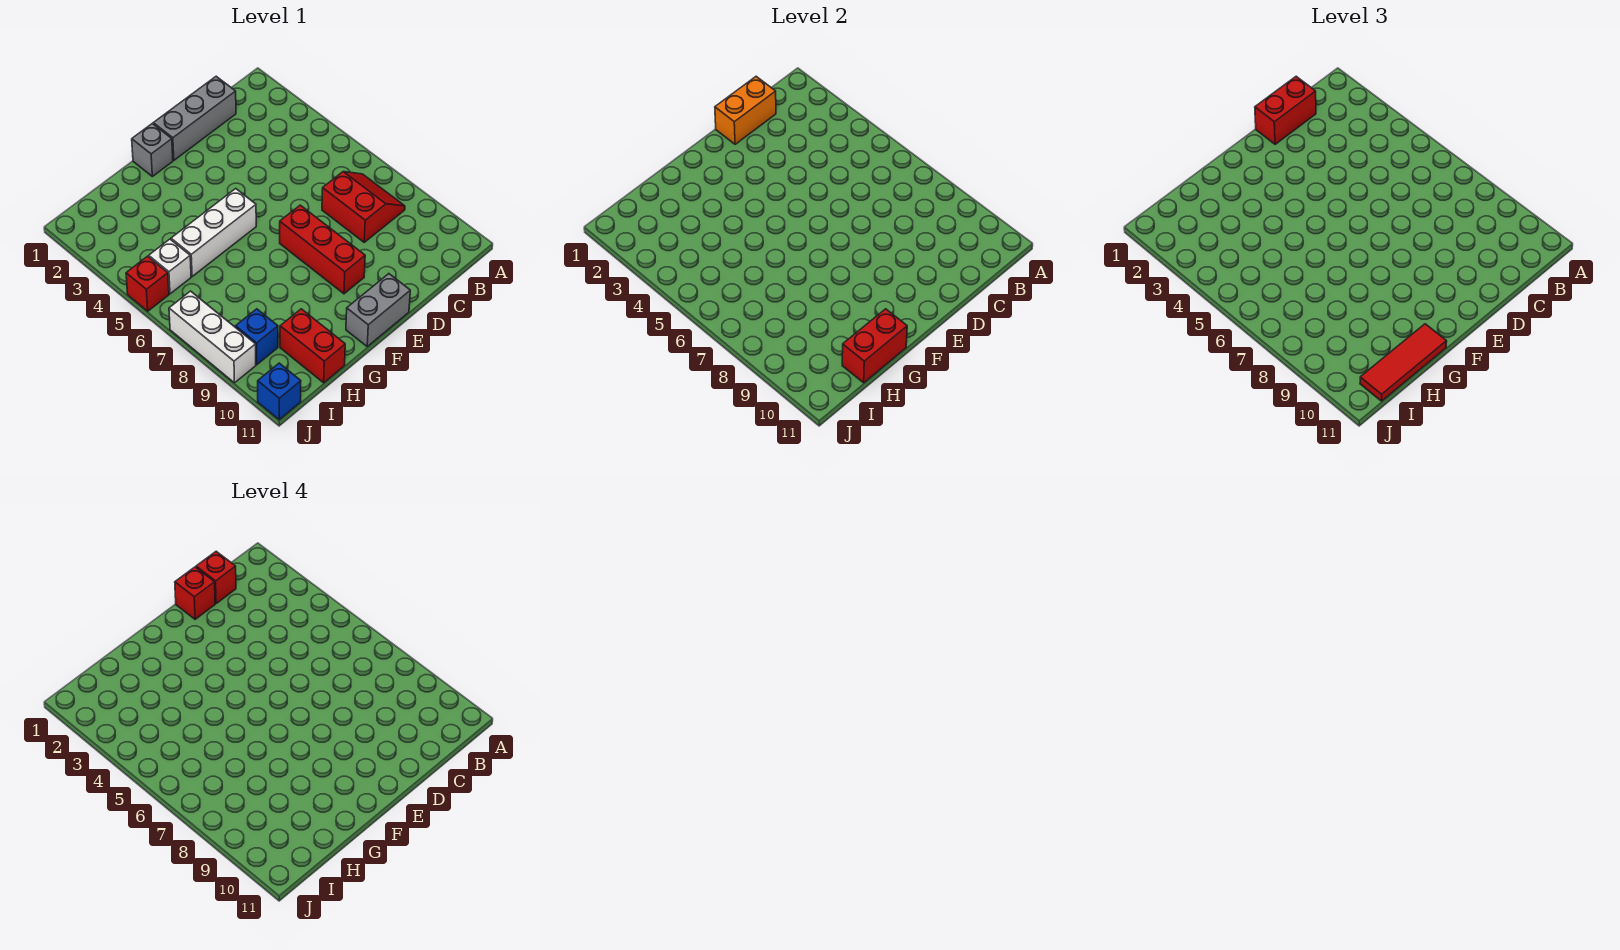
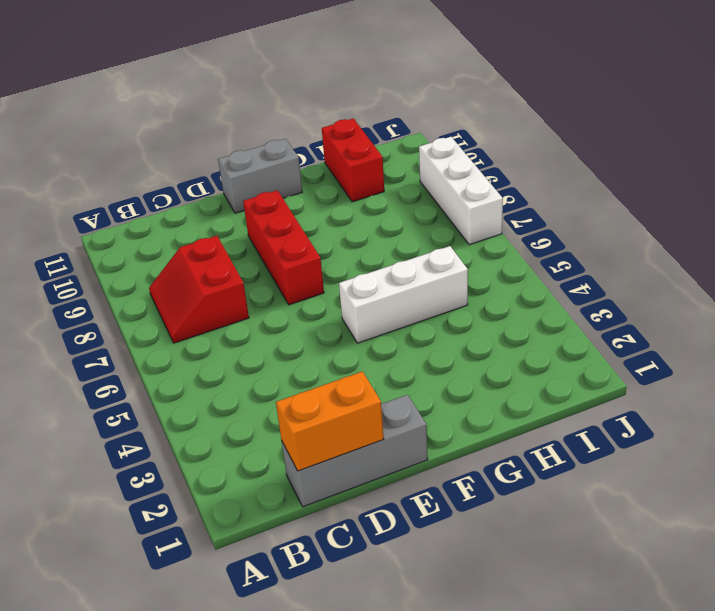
none -> grey brick F1 level 1
none -> white brick I5 level 1
none -> blue brick I9 level 1

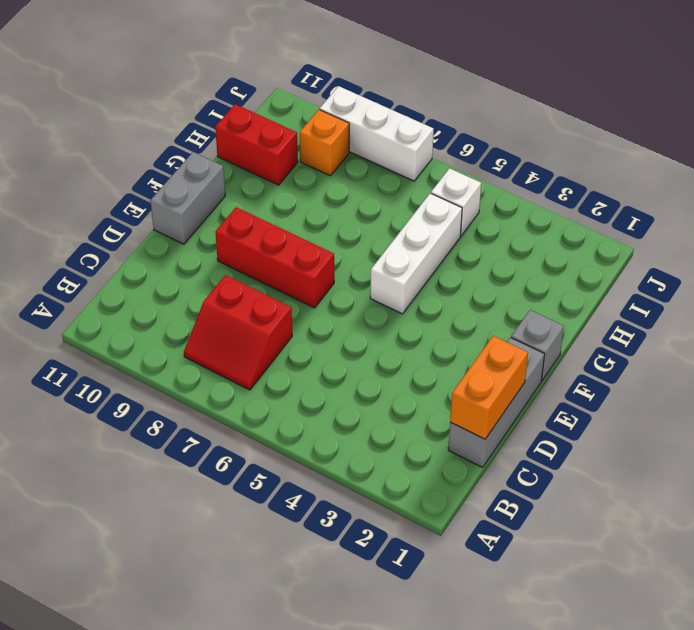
orange brick I9 level 1 -> blue brick I9 level 1
none -> red brick J5 level 1
none -> blue brick J11 level 1
none -> red brick G11:H11 level 2

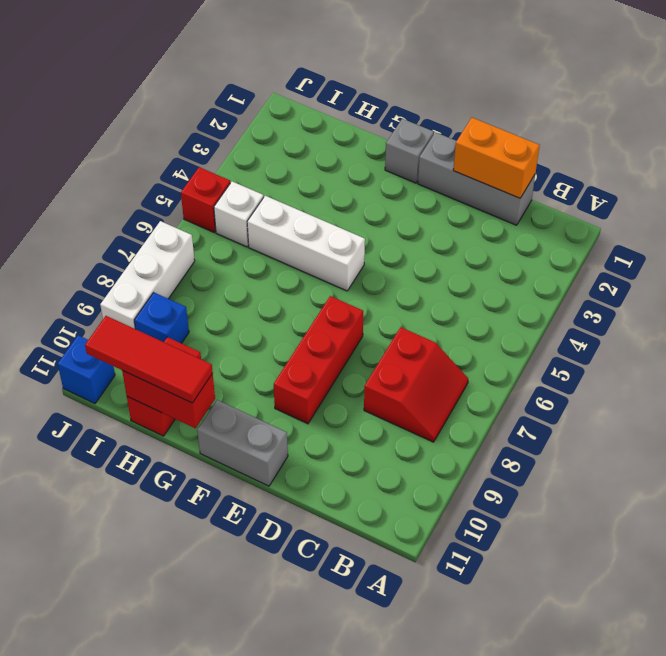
none -> red brick C1:D1 level 3
none -> red brick C1 level 4
none -> red brick D1 level 4

